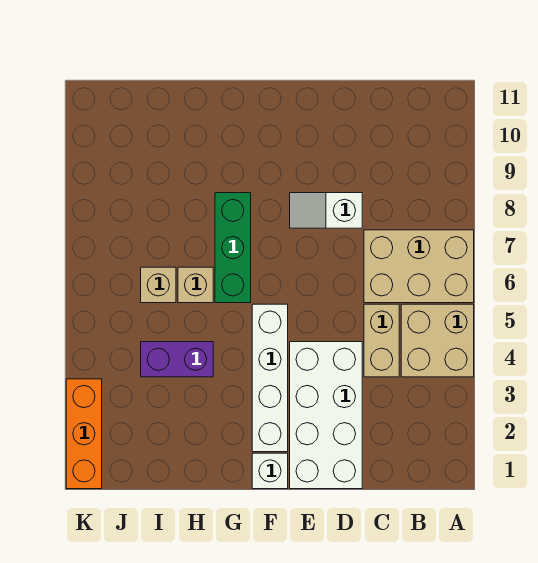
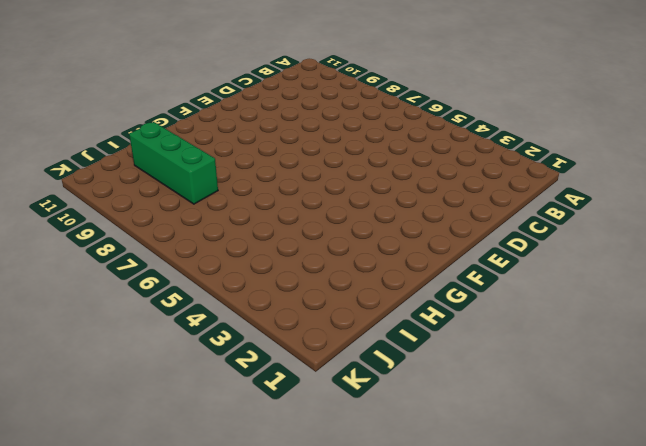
green brick I8:I10 level 1 -> green brick G6:G8 level 1
none -> tan brick A4:B5 level 1
none -> tan brick A6:C7 level 1
none -> tan brick C4:C5 level 1

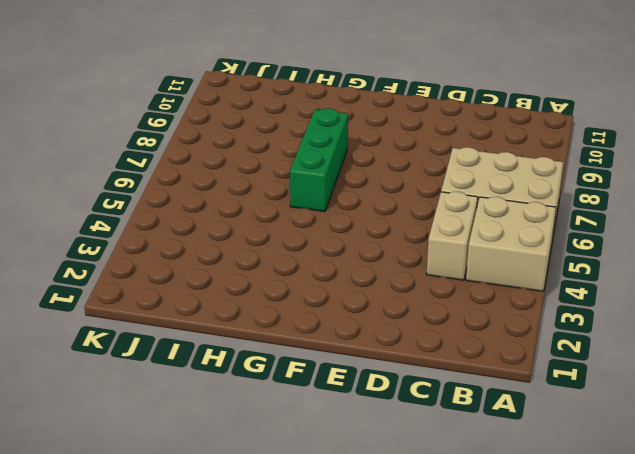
none -> white brick D1:E4 level 1
none -> white slope D8:E8 level 1 top D
none -> white brick F1 level 1

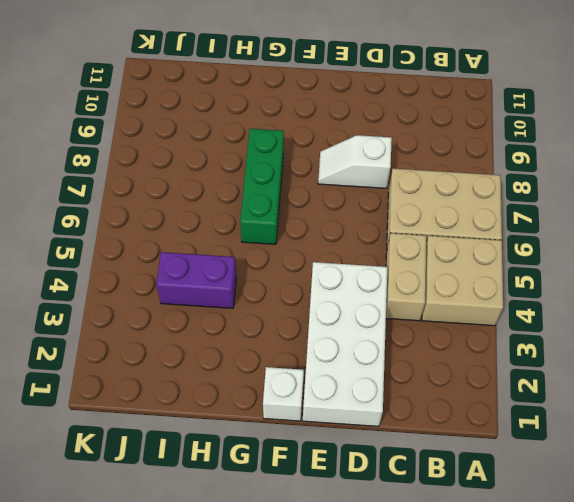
none -> white brick F2:F5 level 1
none -> tan brick H6 level 1
none -> tan brick I6 level 1

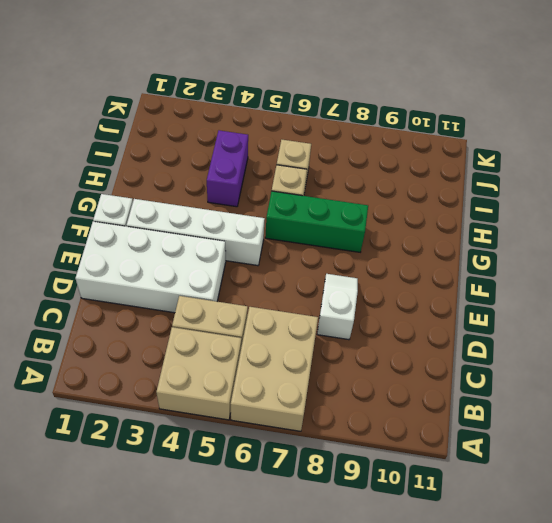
none -> orange brick K1:K3 level 1

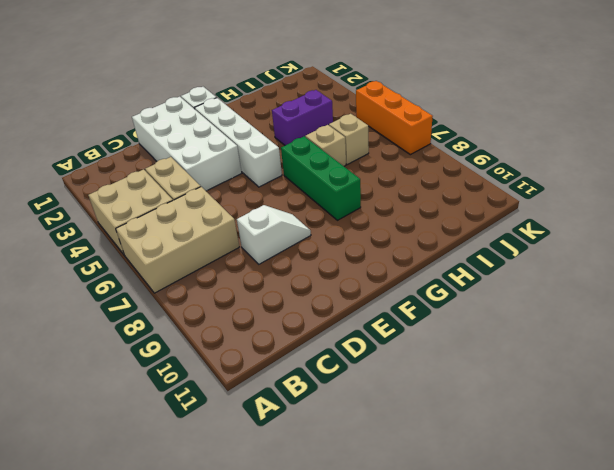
orange brick K5:K7 level 1 -> orange brick K1:K3 level 1

